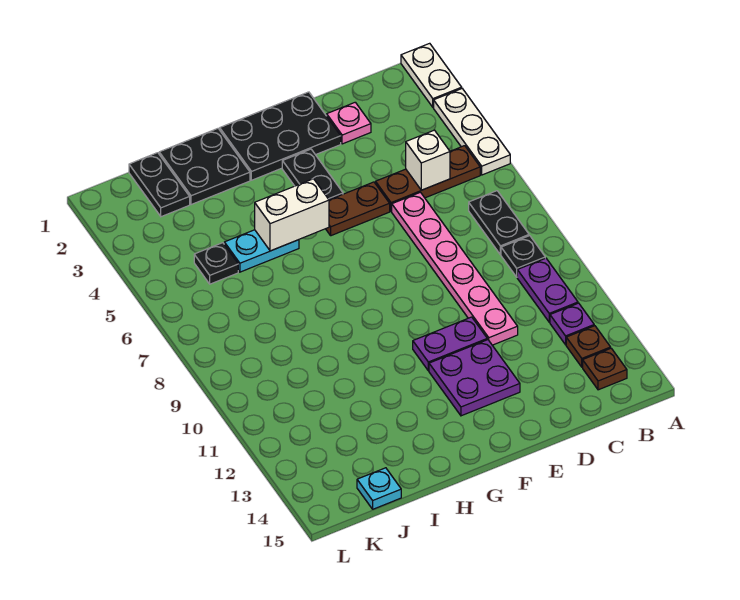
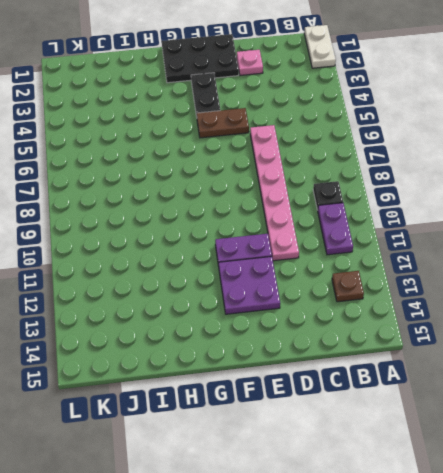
none -> white plate A3:A5 level 1
none -> brown plate B5:D5 level 1
none -> black plate B7:B8 level 1

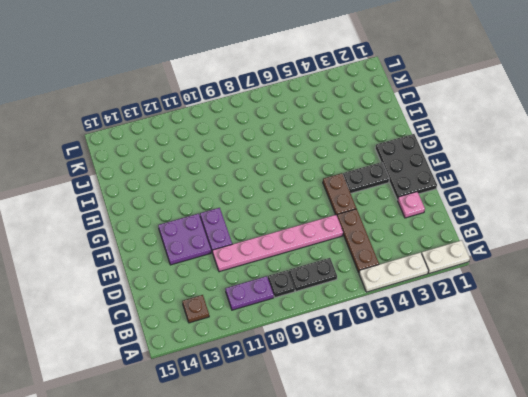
none -> purple plate B12 level 1
none -> brown plate B14 level 1
none -> black plate H1:I2 level 1

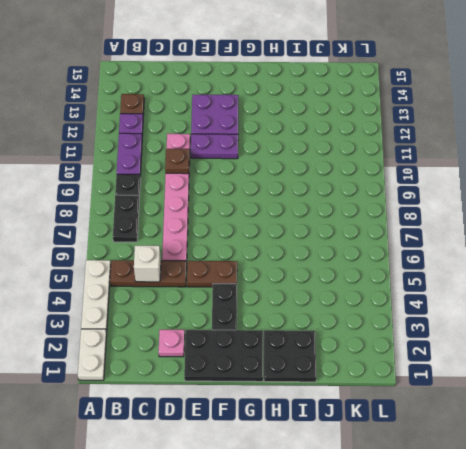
brown plate D10 level 2 -> brown plate B14 level 1
none -> cyan plate H5:I5 level 1
none -> black plate J1:J2 level 1
none -> black plate J5 level 1

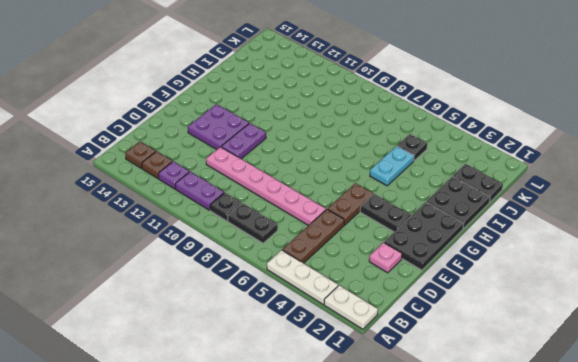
none -> cyan plate J15 level 1
none -> white brick C5 level 2
none -> white brick G5:H5 level 2

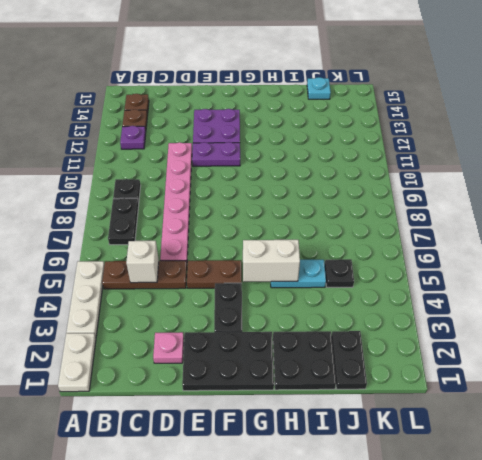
none -> purple plate B10:B11 level 1

